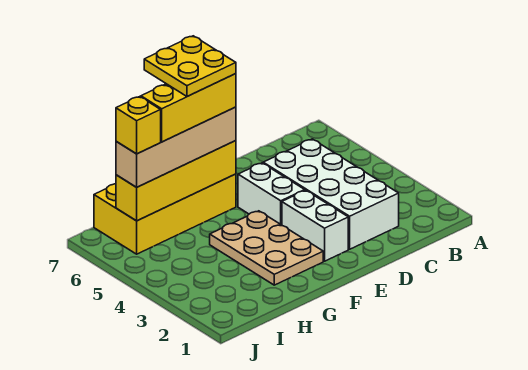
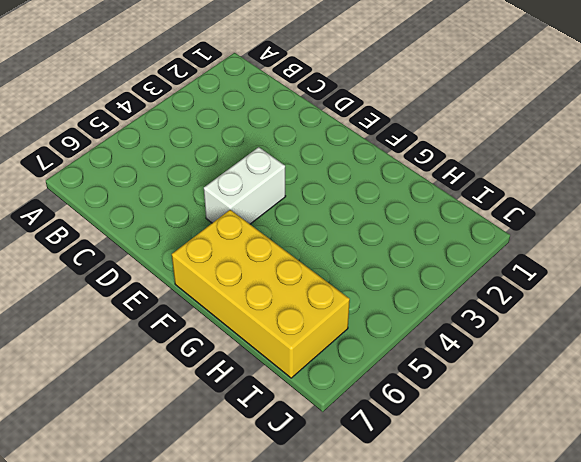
none -> white brick C2:D5 level 1
none -> white brick E2:E3 level 1

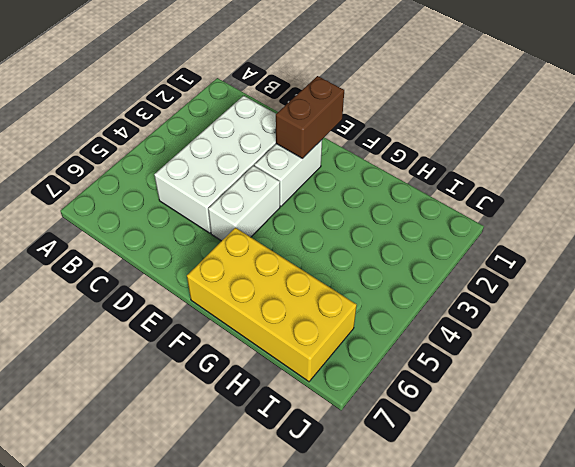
brown brick E1:E2 level 2 -> none
none -> tan plate F2:G4 level 1
none -> yellow brick F6:I6 level 2

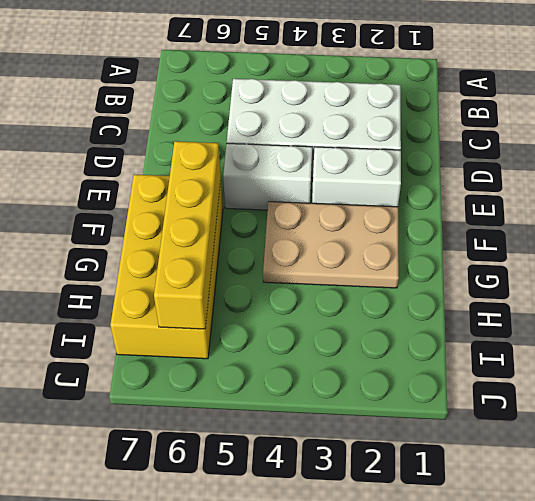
none -> tan brick F6:I6 level 3
none -> yellow brick F6:H6 level 4

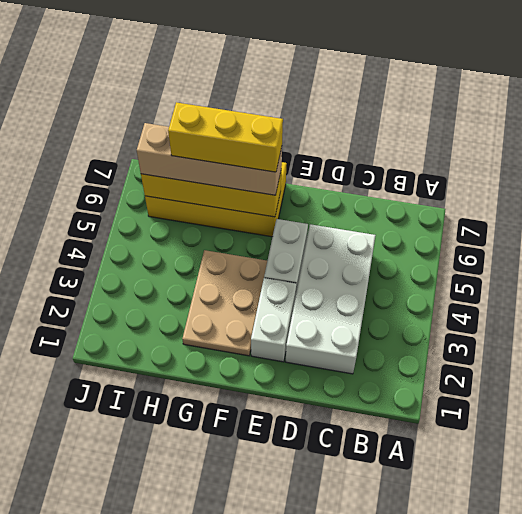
none -> yellow brick I6 level 4
none -> yellow plate F6:G7 level 5

